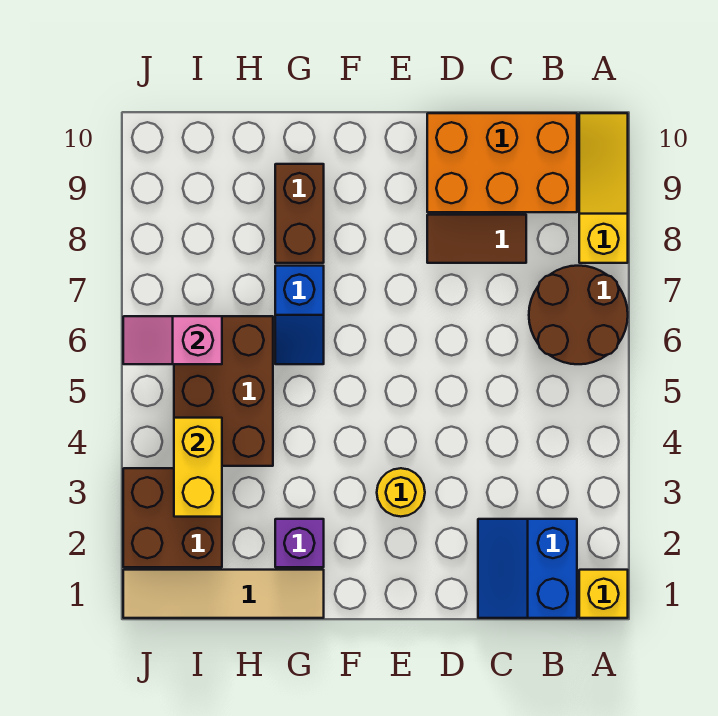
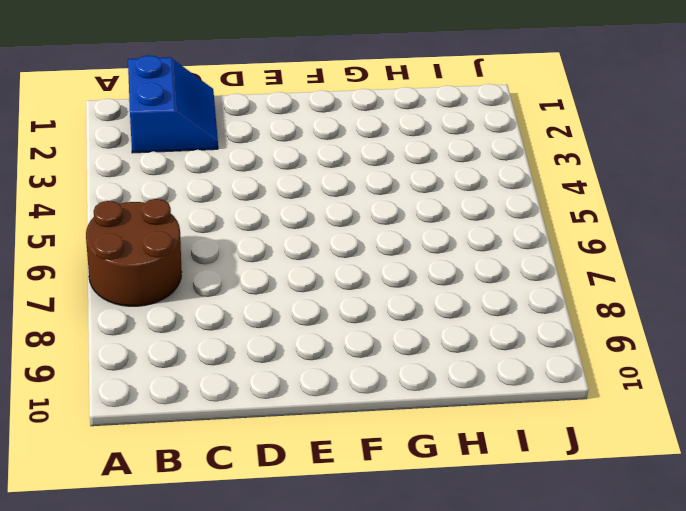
none -> yellow brick A1 level 1
none -> yellow slope A8:A10 level 1 top 8
none -> orange brick B9:D10 level 1

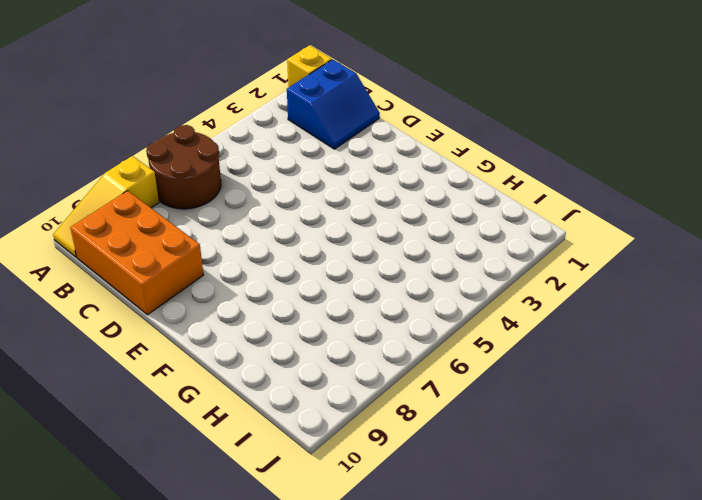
none -> brown tile C8:D8 level 1
none -> yellow round brick E3 level 1
none -> tan tile G1:J1 level 1

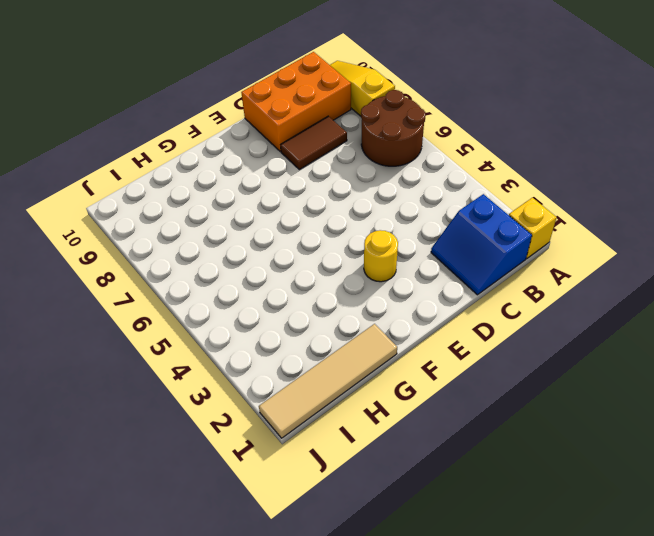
none -> purple brick G2 level 1
none -> blue slope G6:G7 level 1 top 7
none -> brown brick G8:G9 level 1

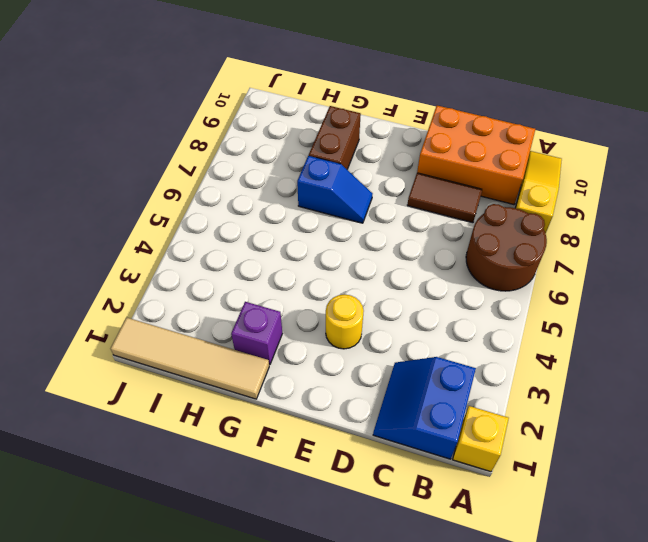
blue slope F7:G7 level 1 top G -> blue slope G6:G7 level 1 top 7
none -> brown brick H4:I6 level 1
none -> brown brick I2:J3 level 1
none -> yellow brick I3:I4 level 2

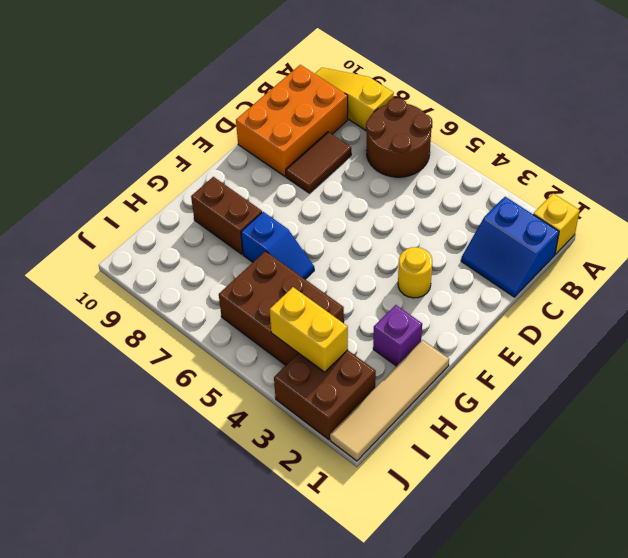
none -> pink slope I6:J6 level 2 top I

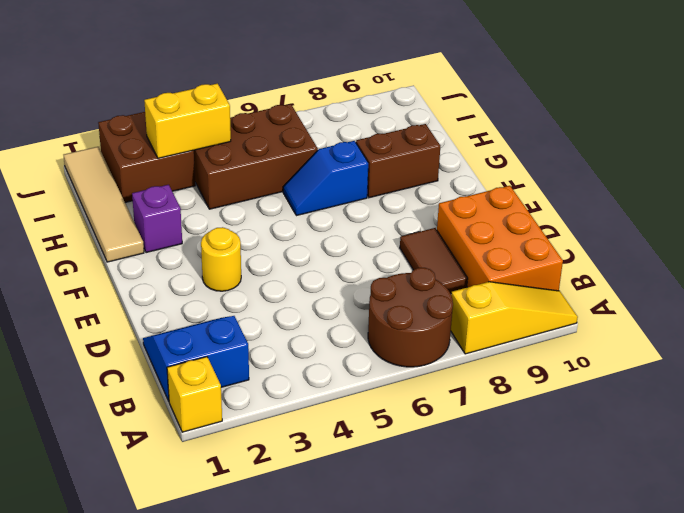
none -> pink slope I6:J6 level 2 top I

